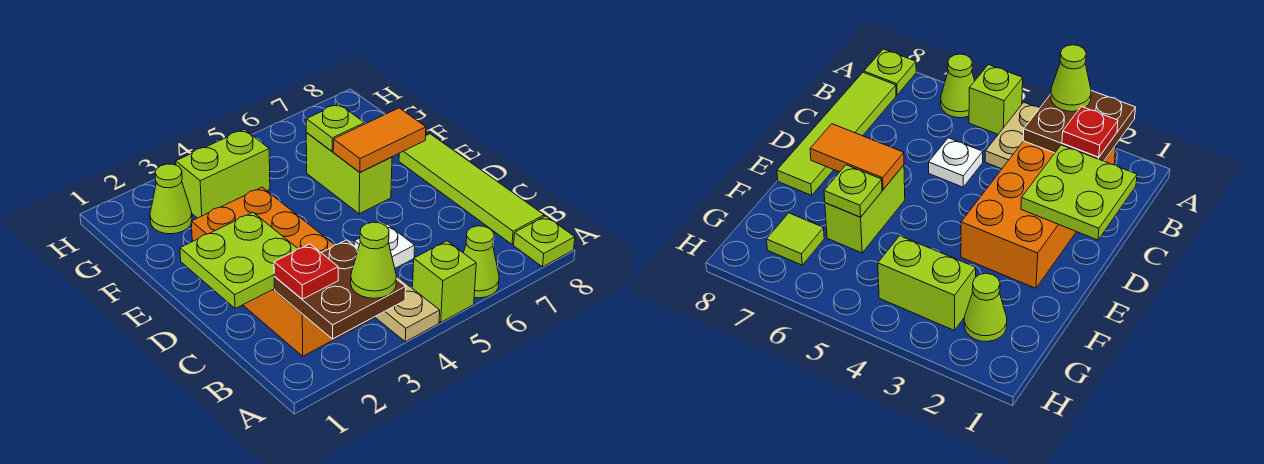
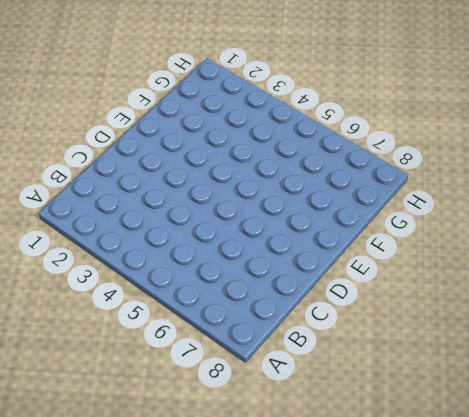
none -> tan plate A4:B4 level 1
none -> lime brick A5 level 1
none -> lime cone A6 level 1

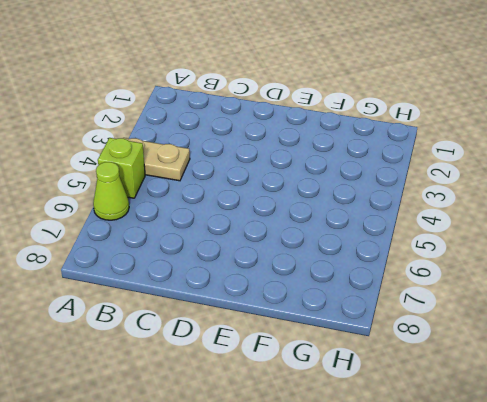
none -> lime plate A8 level 1
none -> orange brick B2:E3 level 1
none -> lime tile B8:E8 level 1

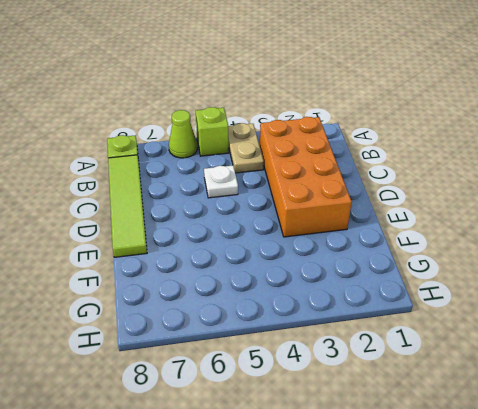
none -> lime brick E6:F6 level 1
none -> lime cone G2 level 1
none -> lime brick G3:G4 level 1

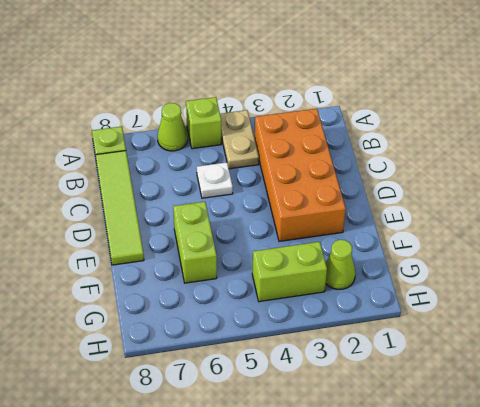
none -> lime tile G7 level 1
none -> brown plate A2:B3 level 2
none -> lime plate C1:D2 level 2

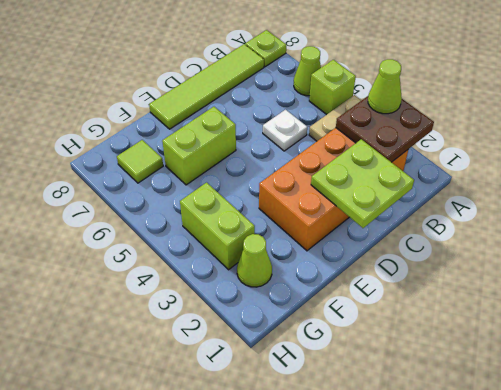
none -> orange tile E6:E7 level 2
none -> lime plate F6 level 2
none -> red plate B2 level 3

